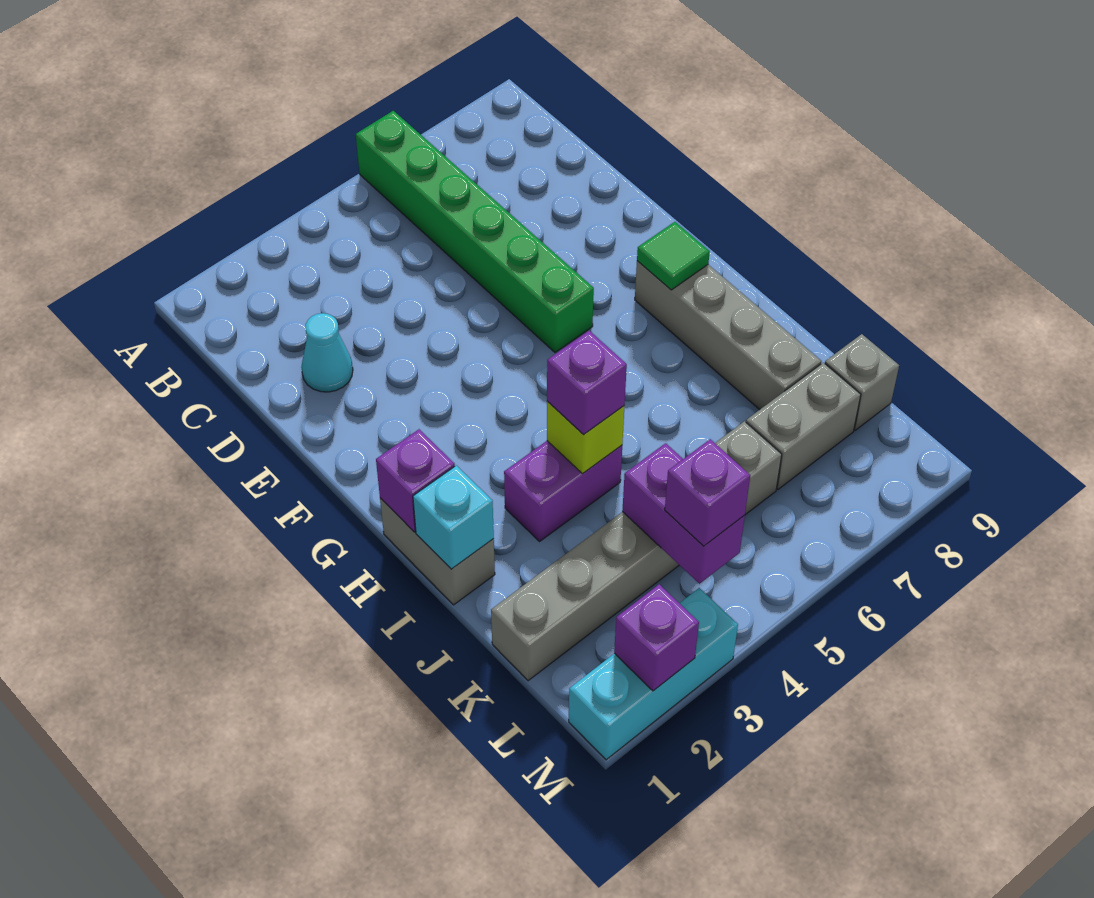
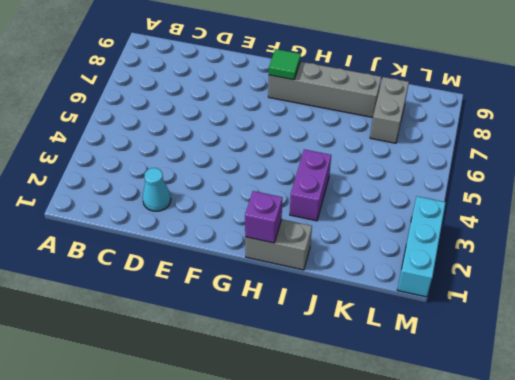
none -> green brick A6:F6 level 1
none -> grey brick K1:K6 level 1
none -> grey brick K9 level 1

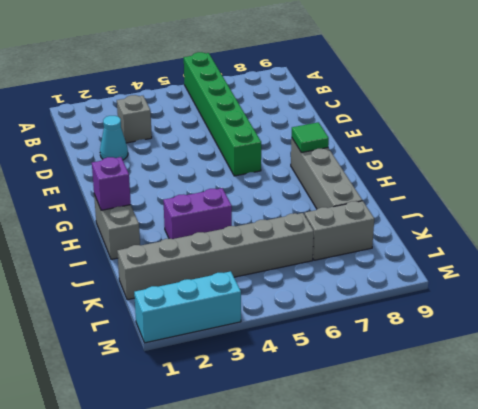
grey brick C3 level 1 -> grey brick K9 level 1
none -> cyan brick I1 level 2
none -> lime brick I4 level 2
none -> purple brick K4:L4 level 2

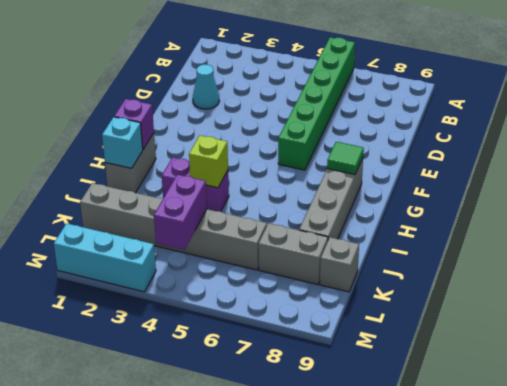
none -> purple brick M2 level 2
none -> purple brick I4 level 3
none -> purple brick L4 level 3

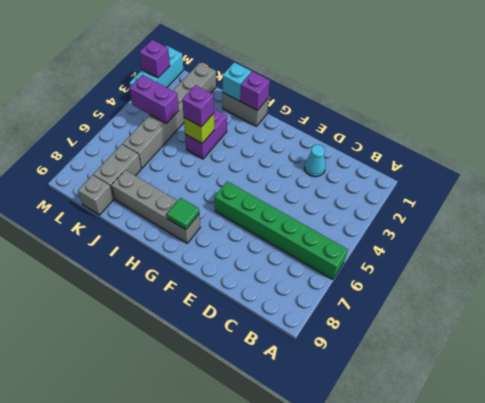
none -> purple brick L4 level 3

